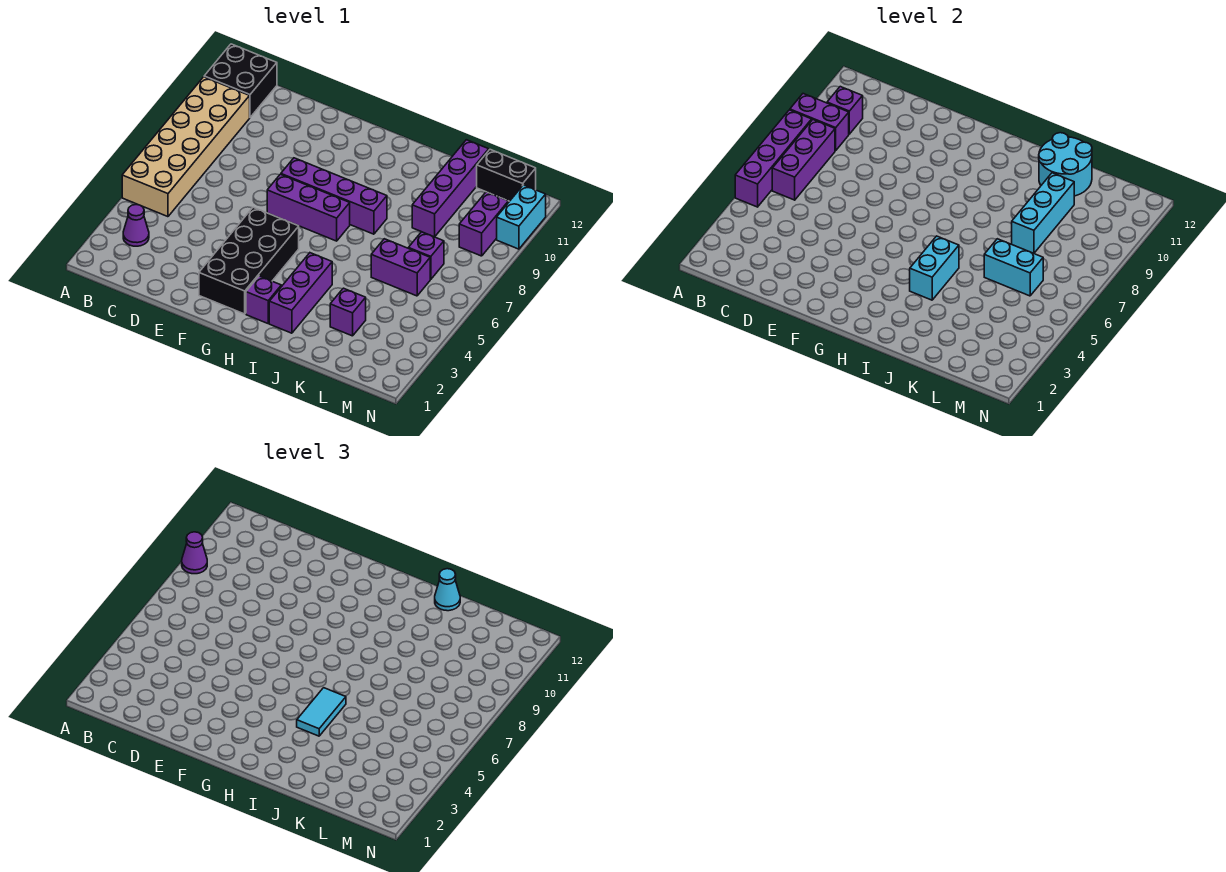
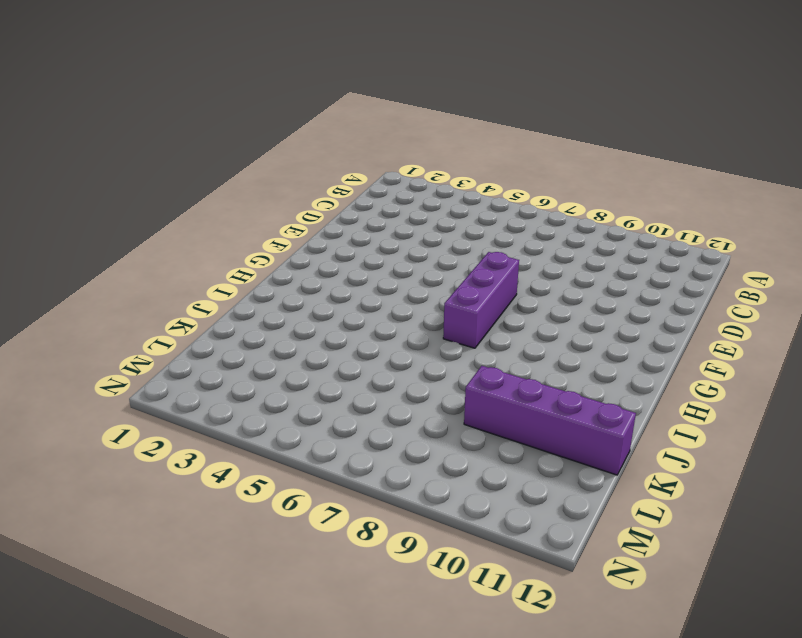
none -> tan brick A5:B10 level 1
none -> black brick A11:B12 level 1
none -> purple cone B3 level 1

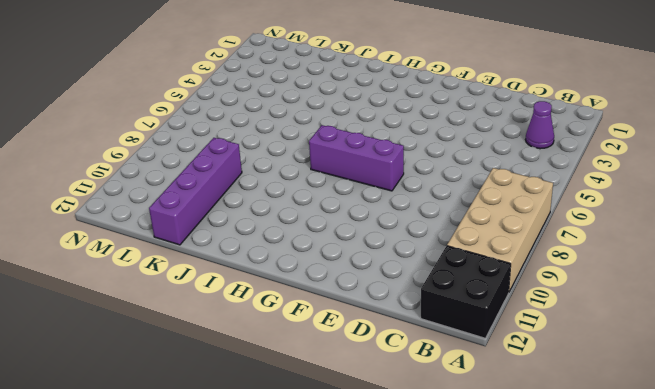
tan brick A7:B10 level 1 -> tan brick A5:B10 level 1
none -> black brick F2:G5 level 1
none -> purple brick F8:I8 level 1
none -> purple brick H2 level 1

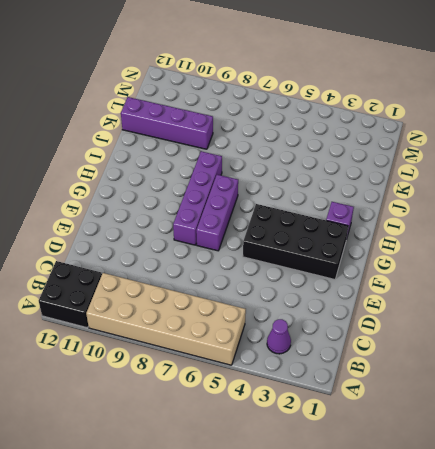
none -> purple brick I2:I4 level 1
none -> purple brick K3 level 1
none -> purple brick K6:L6 level 1

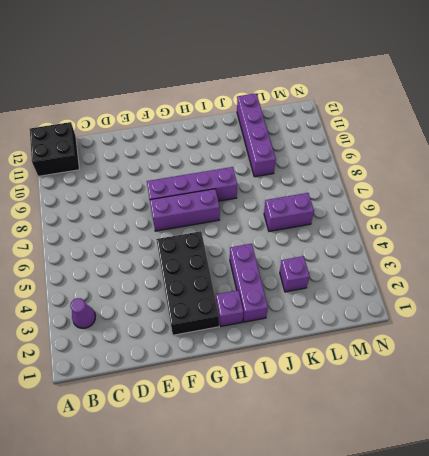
none -> tan brick A5:B10 level 1
none -> purple brick L7 level 1
none -> black brick L12:M12 level 1

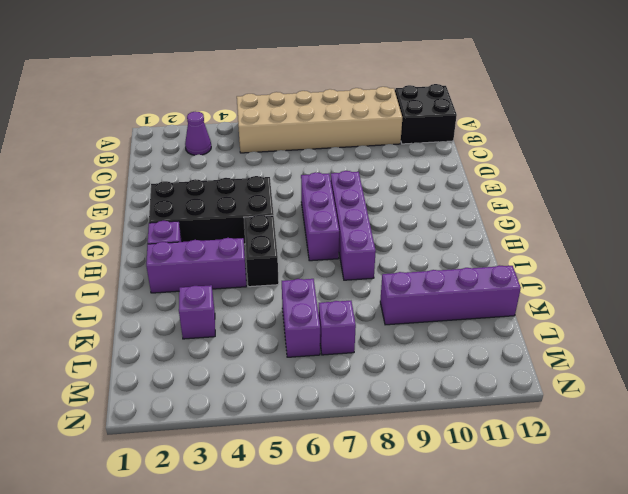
black brick H5:I5 level 1 -> black brick L12:M12 level 1
none -> purple brick M9:M10 level 1
none -> cyan brick N10:N11 level 1
none -> purple brick A5:A8 level 2

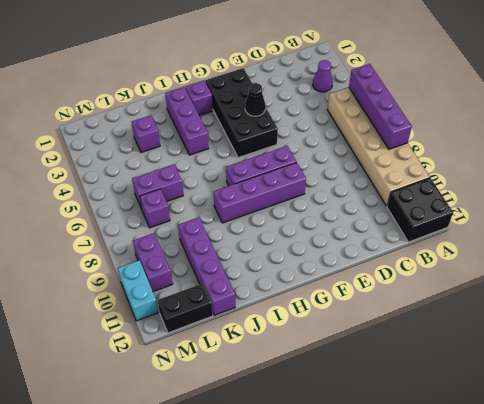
black cone F4 level 2 -> none
none -> purple brick A9:B9 level 2
none -> purple brick B6:B8 level 2
none -> purple brick B10 level 2

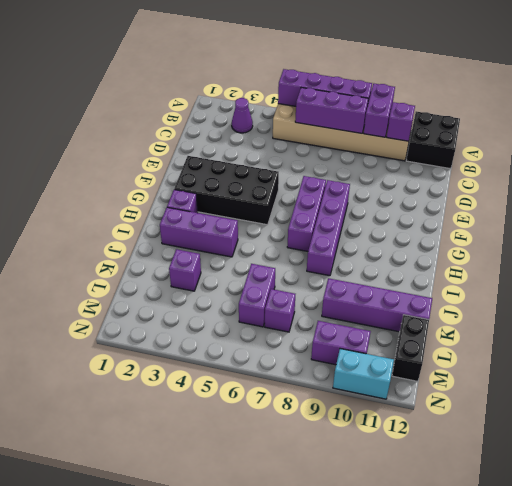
none -> cyan brick I4:I5 level 2
none -> cyan round brick J11:K12 level 2
none -> cyan brick K6:L6 level 2

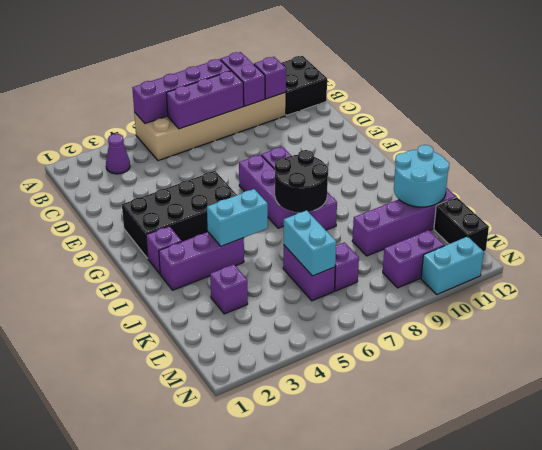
black round brick H7:I8 level 2 -> none
none -> cyan brick K8:K10 level 2
none -> purple cone A9 level 3
none -> cyan tile I4:I5 level 3

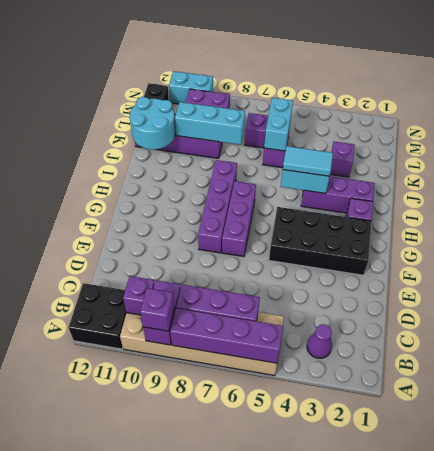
purple brick A9 level 3 -> purple cone A9 level 3
none -> cyan cone J12 level 3

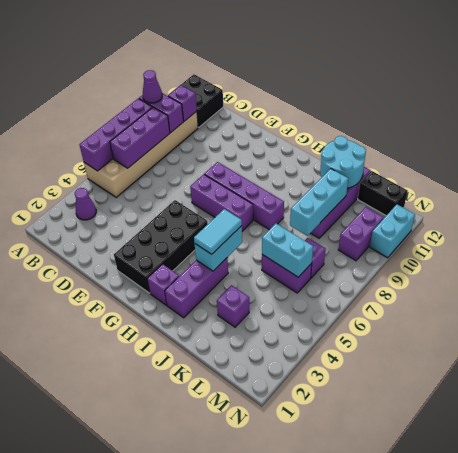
none -> cyan cone J12 level 3

